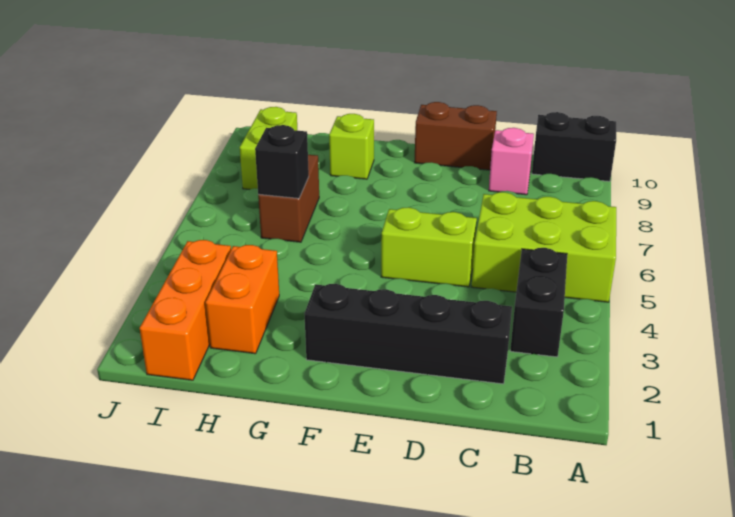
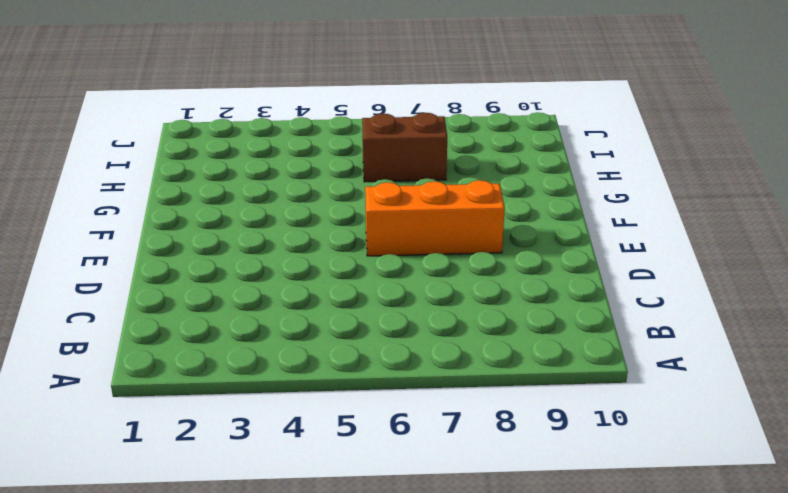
orange brick E6:E8 level 1 -> orange brick I1:I3 level 1
none -> lime brick A5:C6 level 1
none -> black brick A10:B10 level 1
none -> black brick B3:B4 level 1

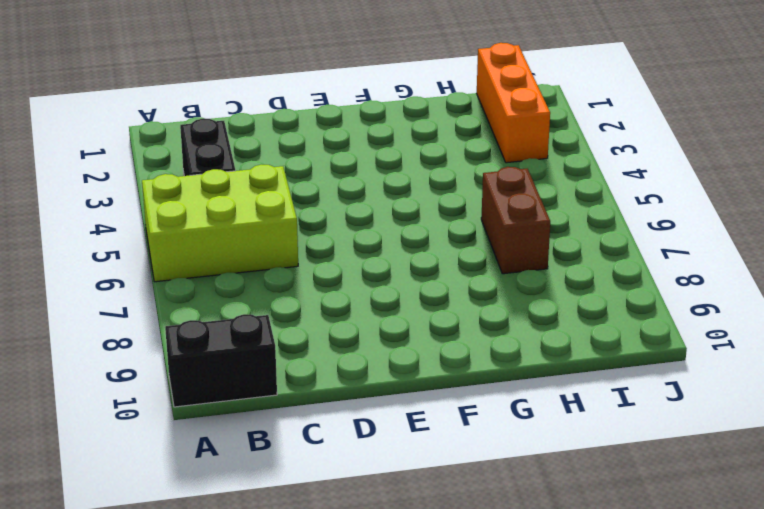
none -> black brick C2:F2 level 1
none -> pink brick C9 level 1
none -> lime brick D5:E5 level 1

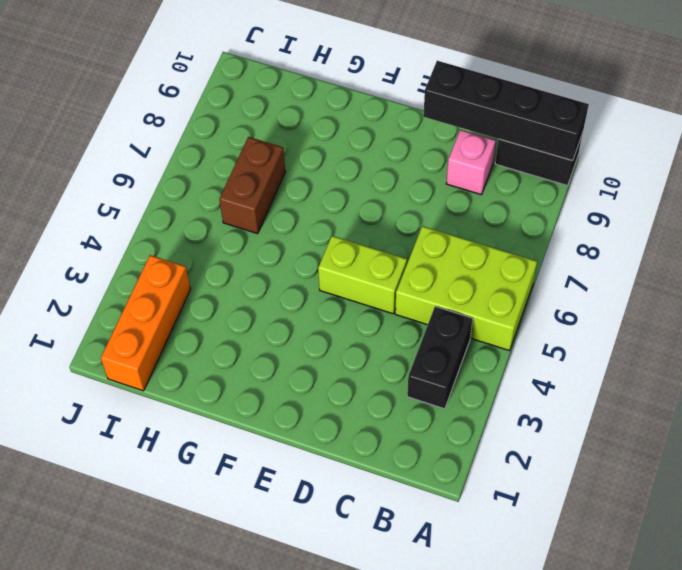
black brick A10:D10 level 2 -> black brick C2:F2 level 1
none -> brown brick D10:E10 level 1
none -> lime brick G9 level 1
none -> orange brick H2:H3 level 1

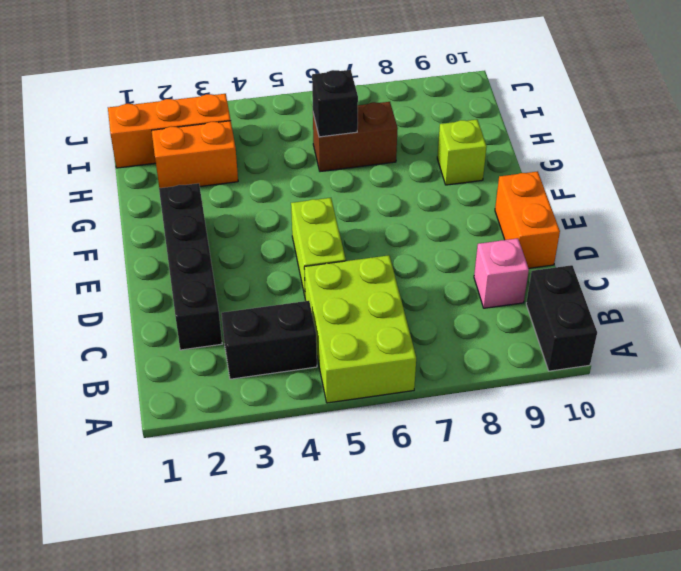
orange brick D10:E10 level 1 -> brown brick D10:E10 level 1
none -> lime brick I8:I9 level 1

